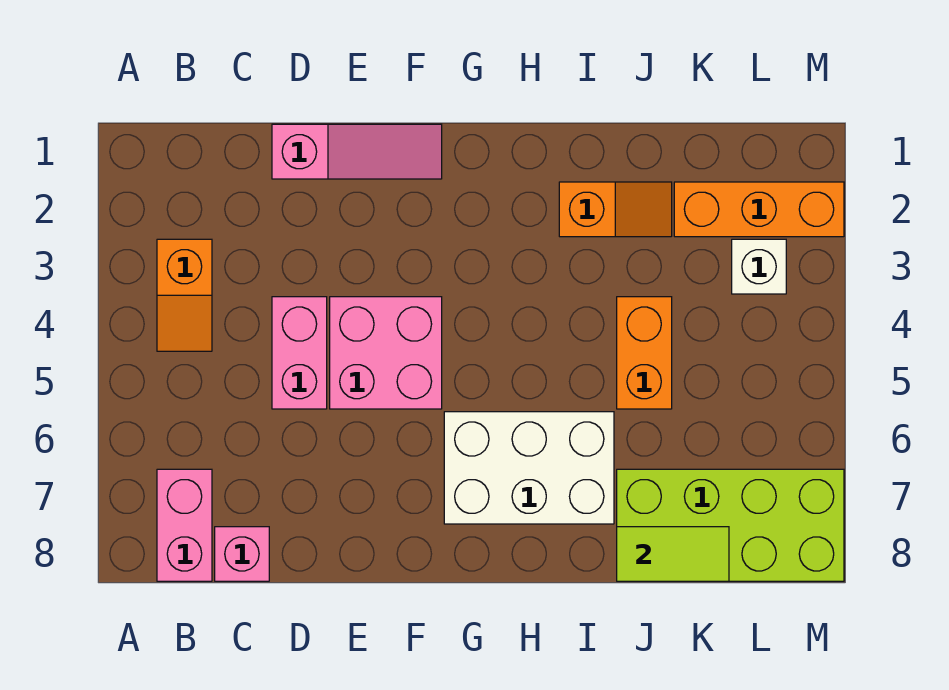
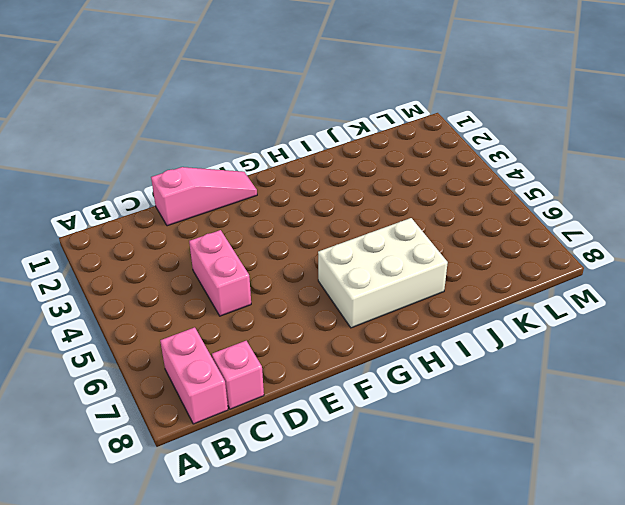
none -> orange slope B3:B4 level 1 top 3
none -> pink brick E4:F5 level 1
none -> orange slope I2:J2 level 1 top I

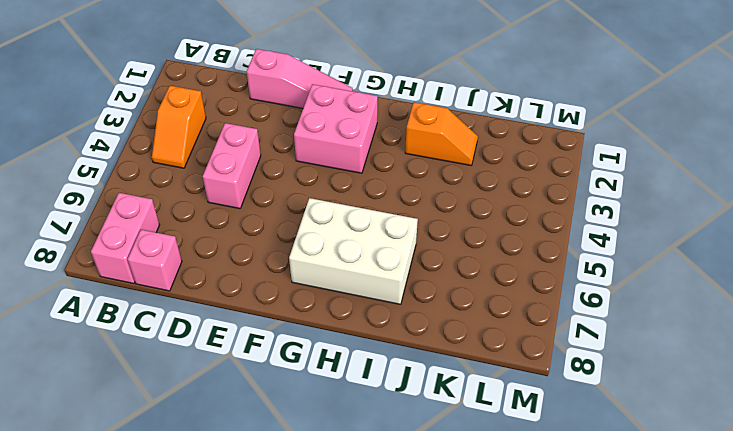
pink brick F2:G3 level 1 -> pink brick E4:F5 level 1
none -> orange brick J4:J5 level 1
none -> lime brick J7:M8 level 1
none -> orange brick K2:M2 level 1

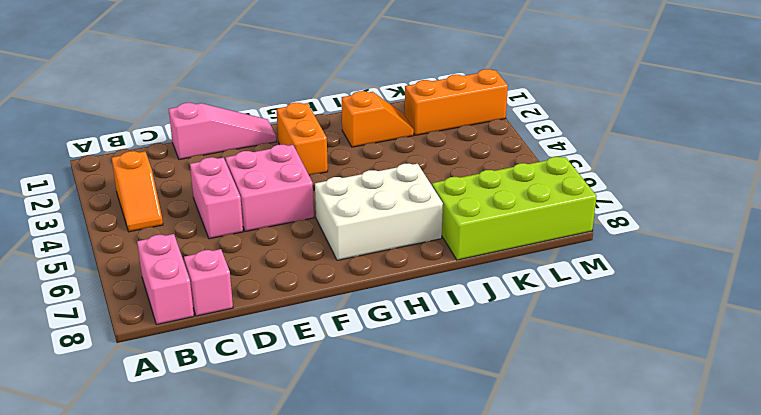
orange brick G2:G3 level 1 -> orange brick J4:J5 level 1
none -> white brick L3 level 1
none -> lime tile J8:K8 level 2

